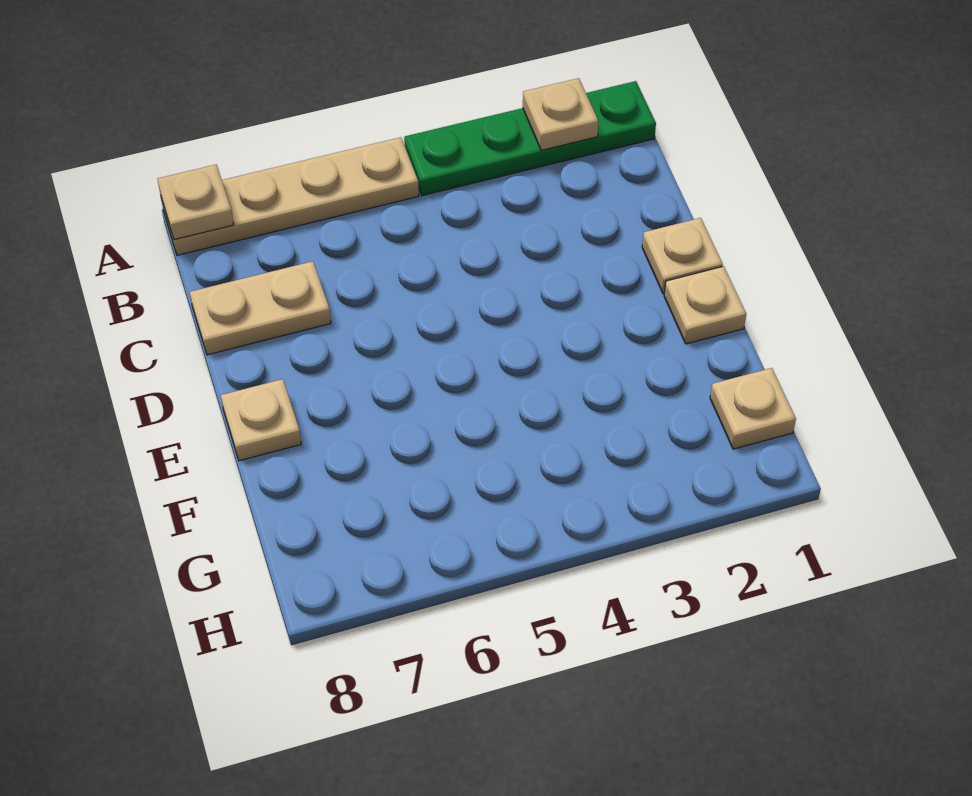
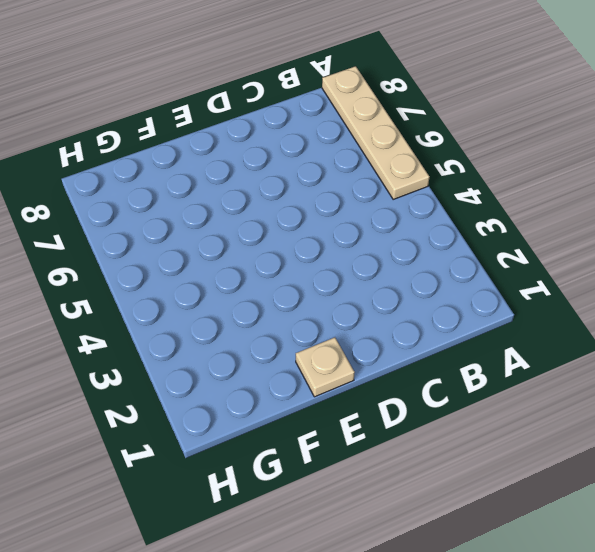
none -> green plate A1:A4 level 1
none -> tan plate C7:C8 level 1

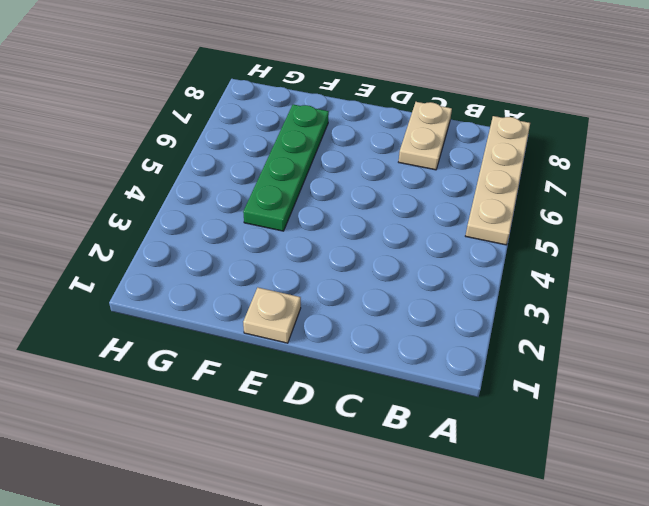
green plate F4:F7 level 1 -> green plate A1:A4 level 1
none -> tan plate D1 level 1
none -> tan plate E8 level 1

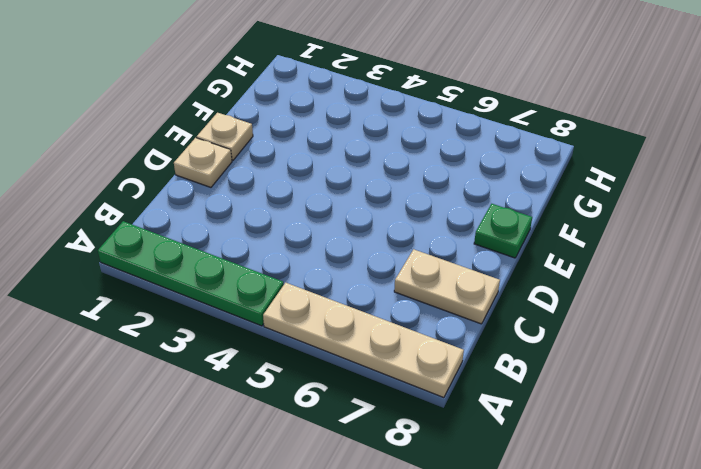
green plate E8 level 1 -> tan plate E8 level 1
none -> tan plate G1 level 1
none -> tan plate A2 level 2

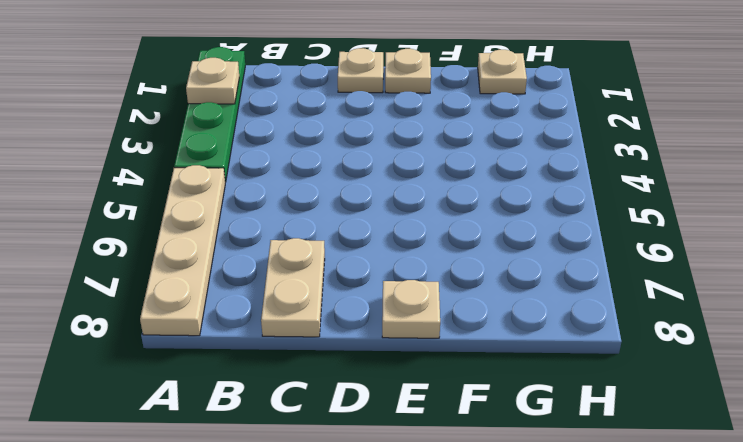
none -> tan plate A8 level 2

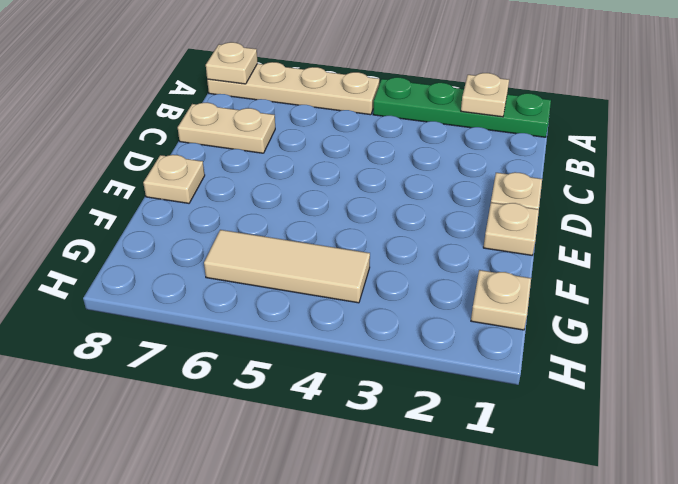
tan tile G4:G6 level 1 -> none

